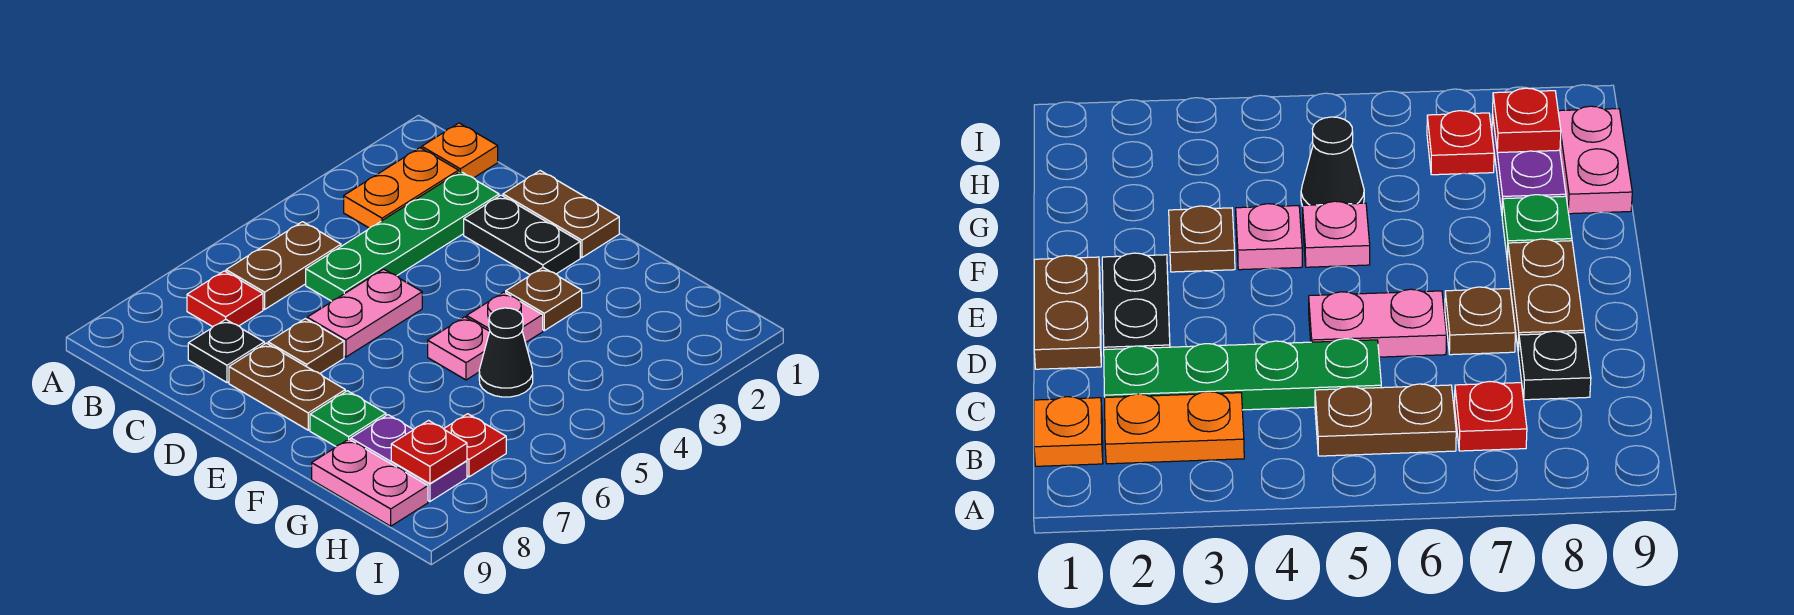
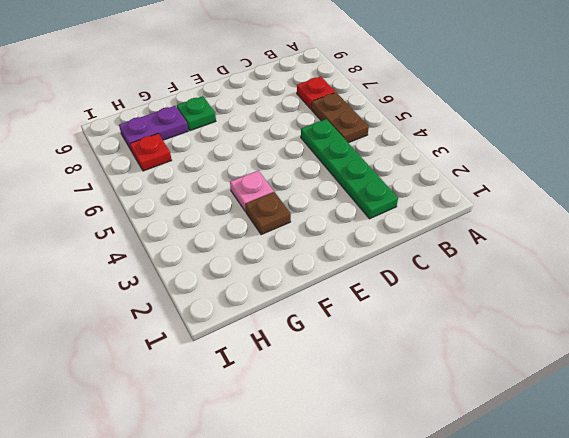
none -> orange plate B1 level 1
none -> orange plate B2:B3 level 1
none -> black plate C8 level 1

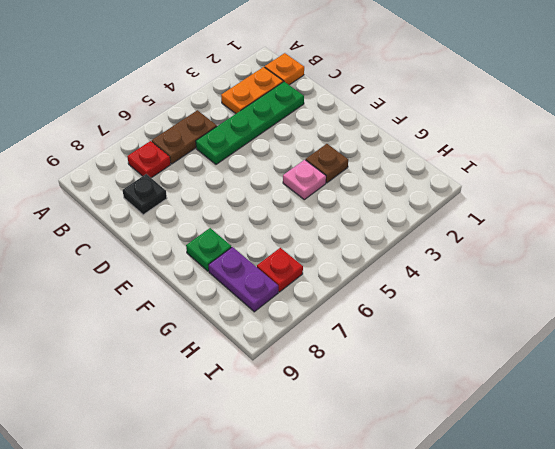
none -> brown plate D1:E1 level 1
none -> black plate D2:E2 level 1
none -> pink plate D5:D6 level 1

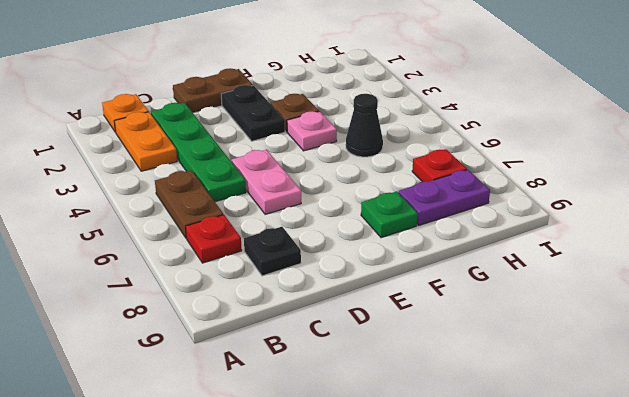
black plate E2:E3 level 1 -> black plate D2:E2 level 1
none -> brown plate D7 level 1
none -> brown plate D8:E8 level 1
none -> pink plate F5 level 1

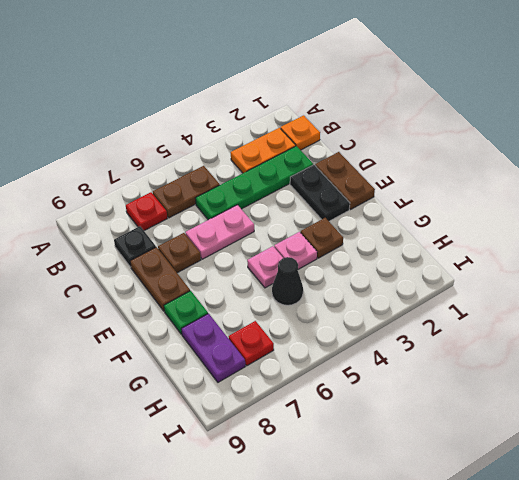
none -> pink plate G9:H9 level 1
none -> red plate H8 level 2

